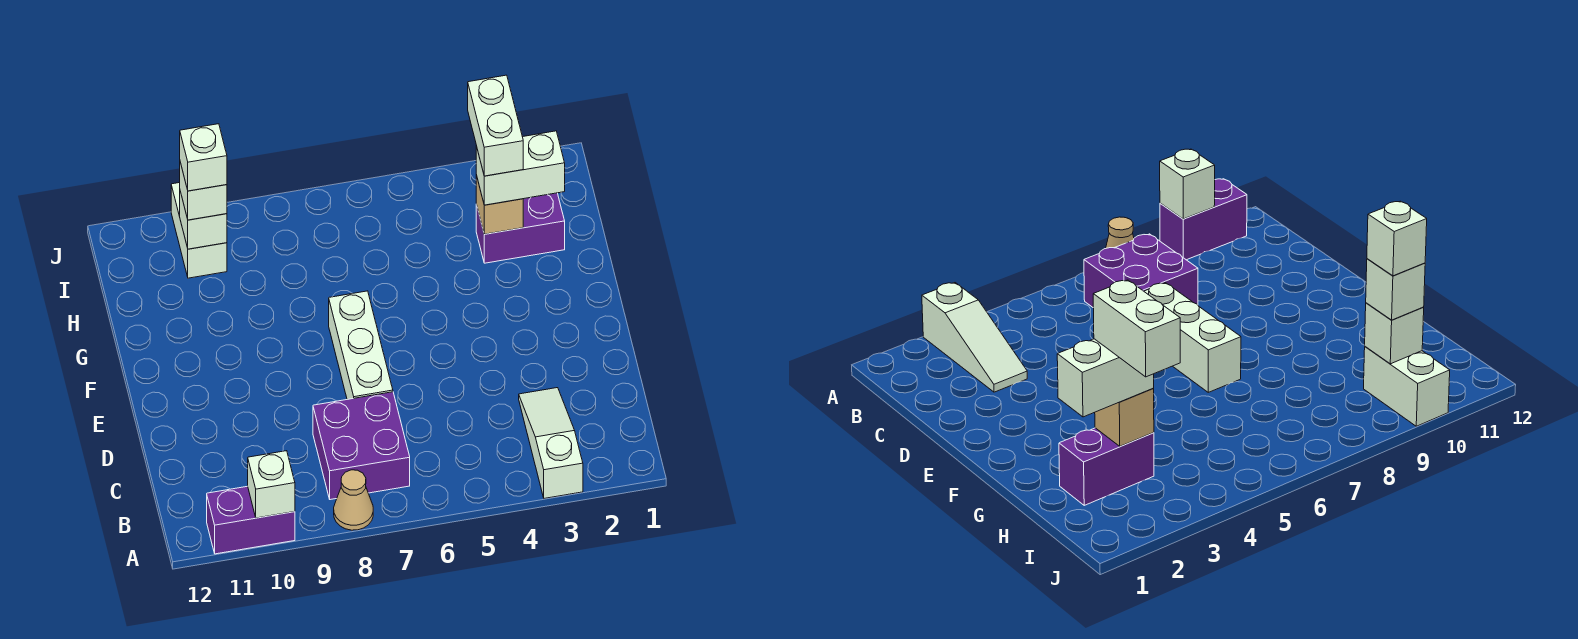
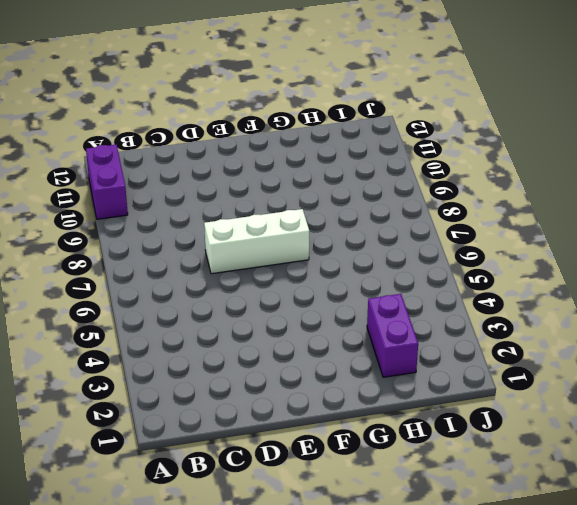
none -> white slope A3:C3 level 1 top A
none -> tan cone A8 level 1
none -> purple brick B7:C8 level 1

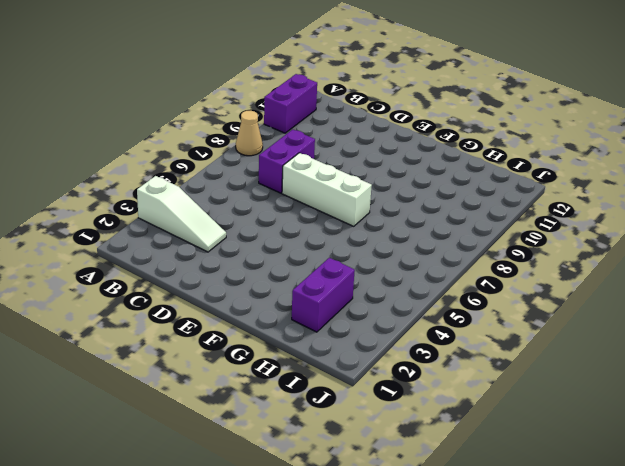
purple brick C7:C8 level 1 -> purple brick B7:C8 level 1
none -> white brick I10:J10 level 1
none -> white brick A10 level 2
none -> tan brick H3 level 2

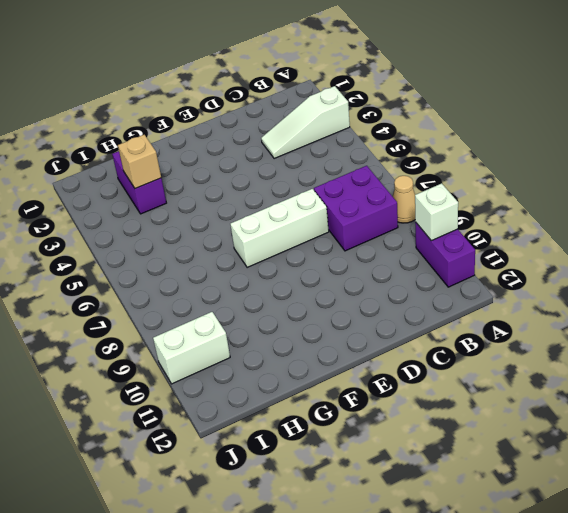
none -> white brick I10 level 2
none -> white brick H2:H3 level 3
none -> white brick I10 level 3

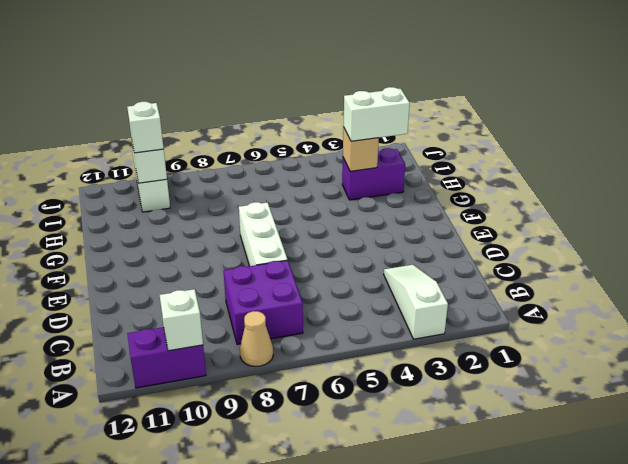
none -> white brick H3:I3 level 4
none -> white brick I10 level 4

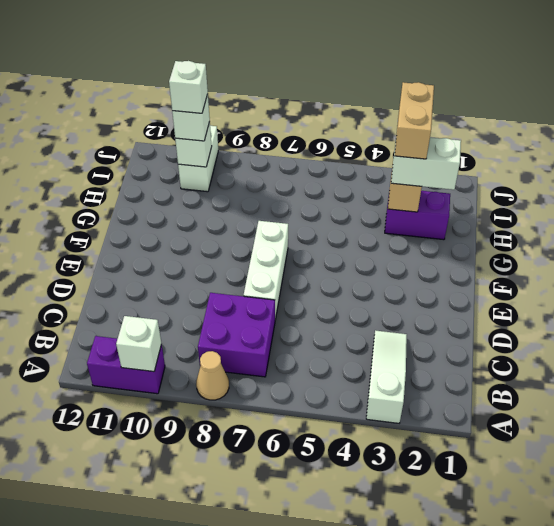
tan brick H3:I3 level 4 -> white brick H3:I3 level 4

